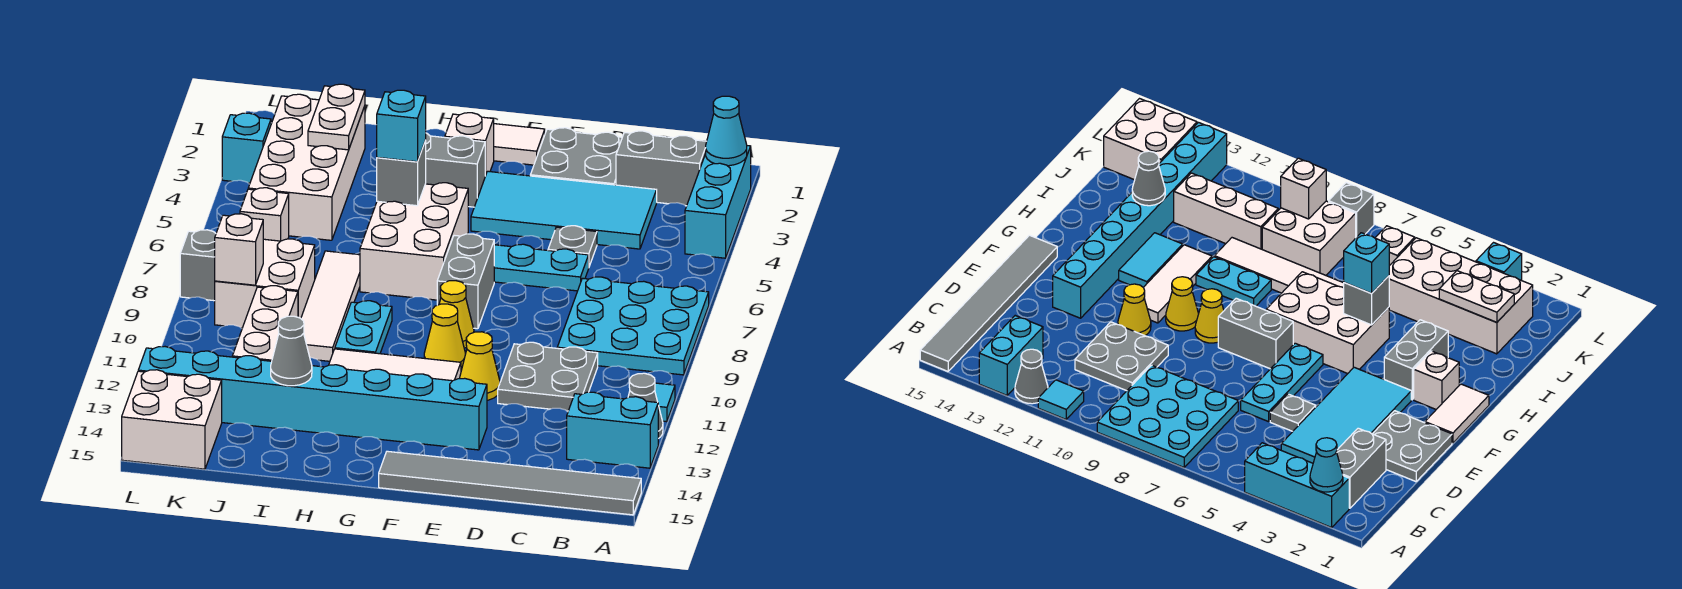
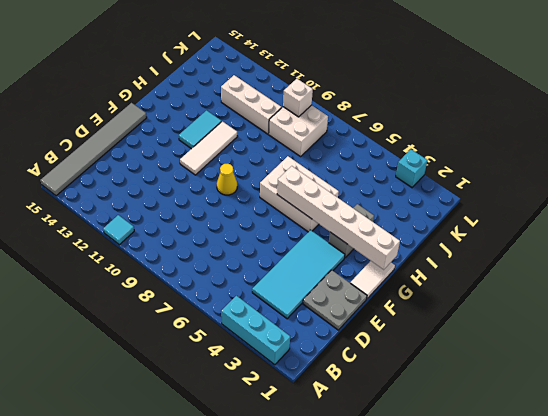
white brick G1:G6 level 2 -> none
none -> cyan plate A7:C9 level 1
none -> grey cone A12 level 1
none -> cyan brick A13:B13 level 1
none -> grey brick B2:C2 level 1

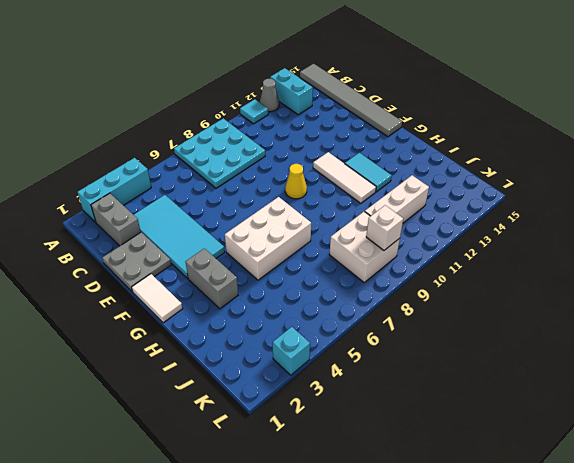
none -> grey plate C10:D11 level 1
none -> grey plate D5 level 1
none -> cyan plate D6:F6 level 1
none -> yellow cone E11 level 1

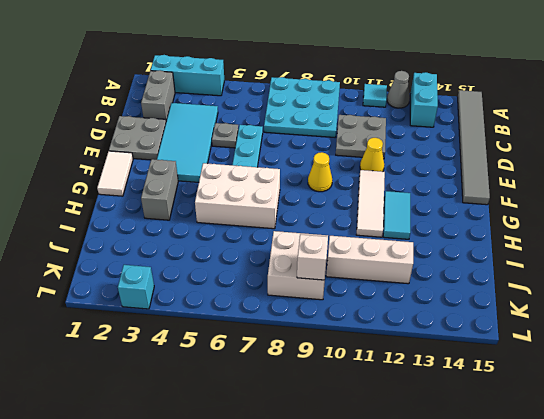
none -> cyan brick E13:L13 level 1
none -> grey brick F7:F8 level 1
none -> yellow cone F10 level 1
none -> white brick G2 level 1

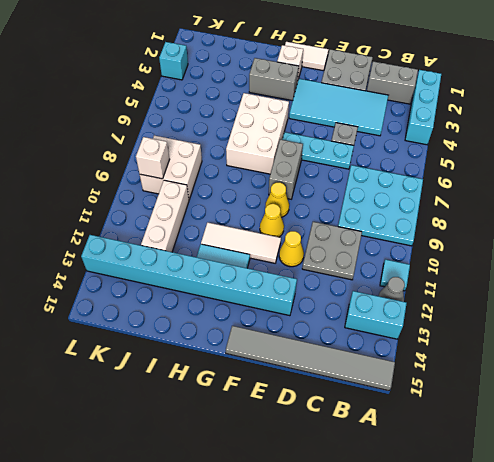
none -> cyan plate H9:H10 level 1
none -> white tile I7:I10 level 1
none -> white brick J2:K5 level 1
none -> white brick K6 level 1

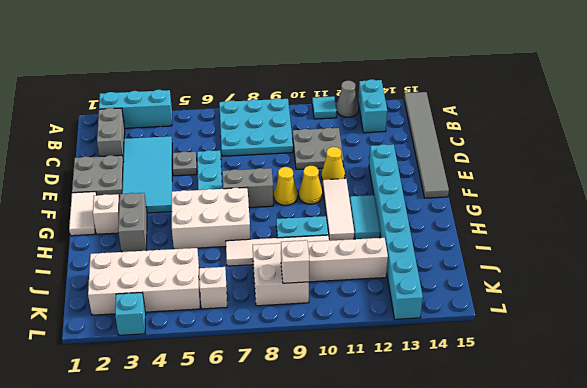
none -> white brick K14:L15 level 1
none -> grey brick L8 level 1
none -> cyan cone A2 level 2
none -> grey brick H5 level 2

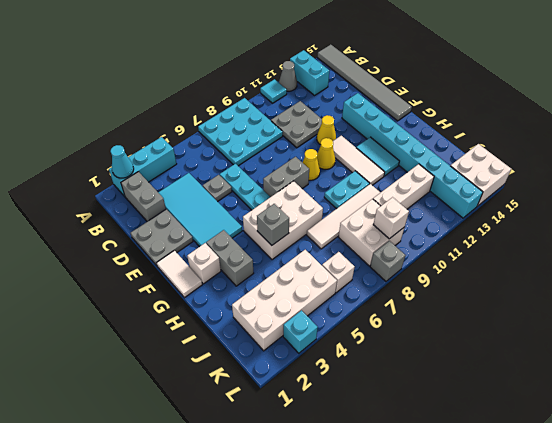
none -> grey cone I13 level 2
none -> white plate J2:J3 level 2
none -> cyan brick H5 level 3

